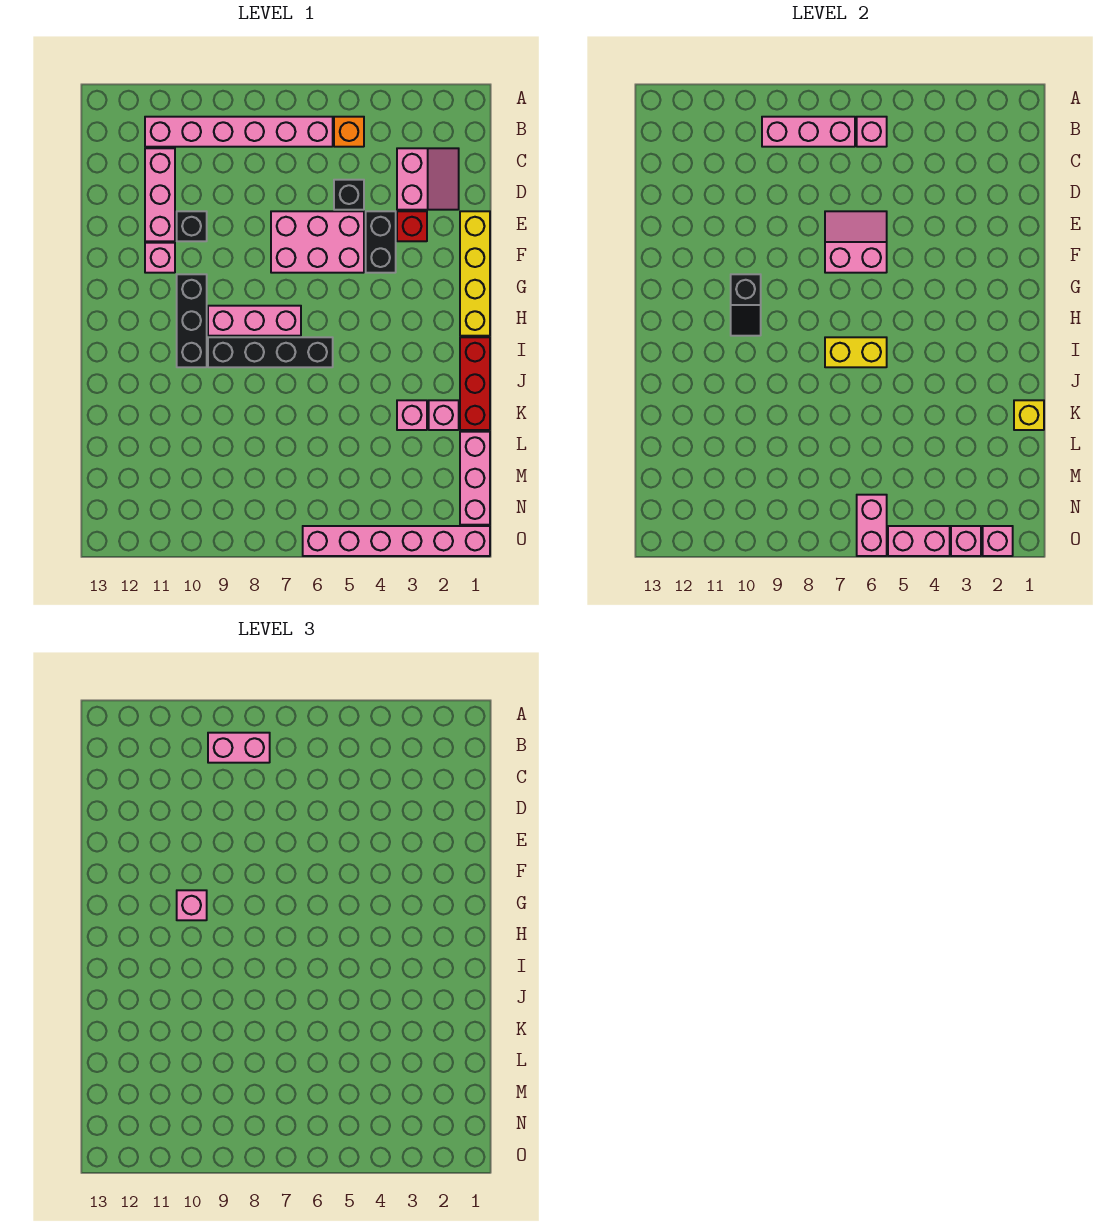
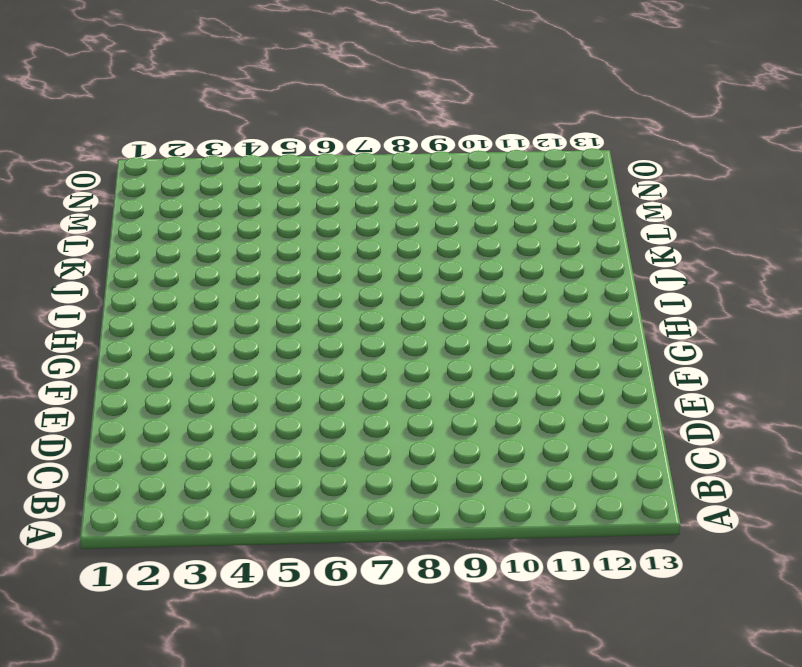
none -> orange brick B5 level 1
none -> pink brick B6:B11 level 1
none -> pink slope C2:D3 level 1 top 3
none -> pink brick C11:E11 level 1

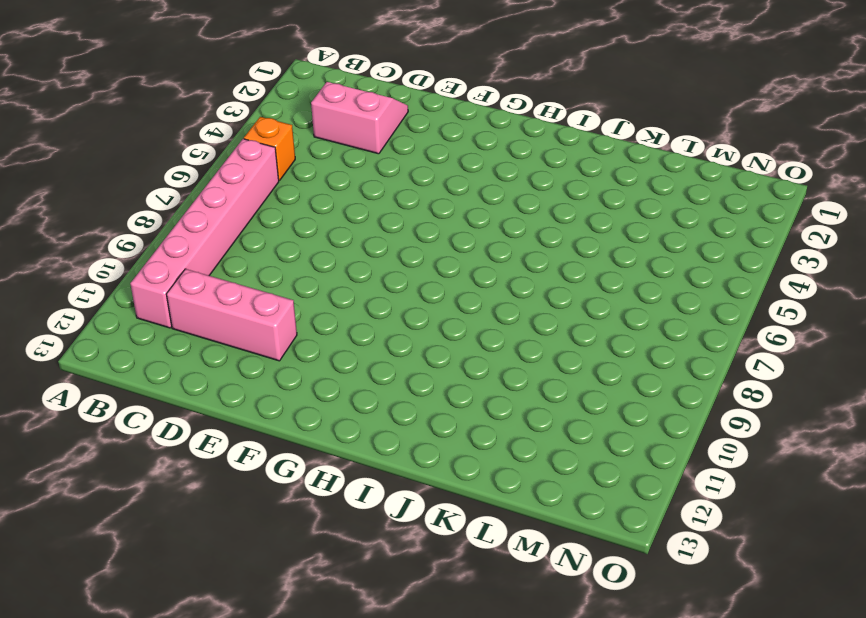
none -> black brick D5 level 1
none -> yellow brick E1:H1 level 1
none -> red brick E3 level 1
none -> black brick E4:F4 level 1

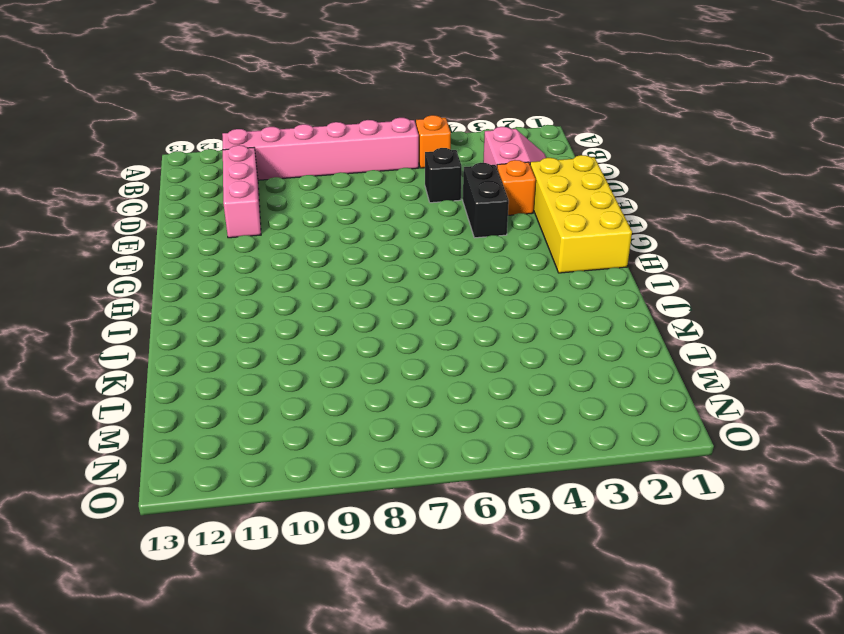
yellow brick E1:H2 level 1 -> yellow brick E1:H1 level 1
orange brick E3 level 1 -> red brick E3 level 1
none -> pink brick E5:F7 level 1
none -> black brick E10 level 1
none -> pink brick F11 level 1
none -> black brick G10:I10 level 1

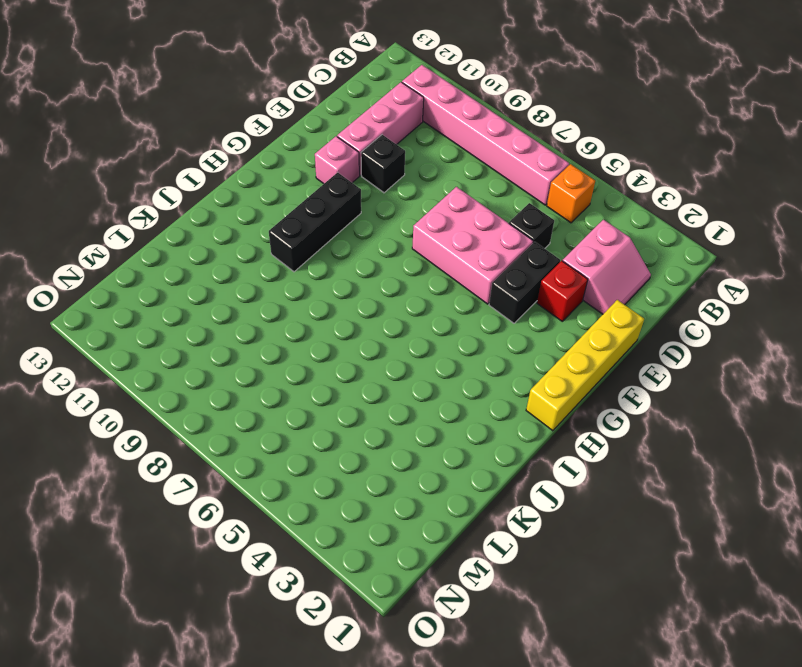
none -> pink brick H7:H9 level 1
none -> red brick I1:K1 level 1
none -> black brick I6:I9 level 1
none -> pink brick K2 level 1

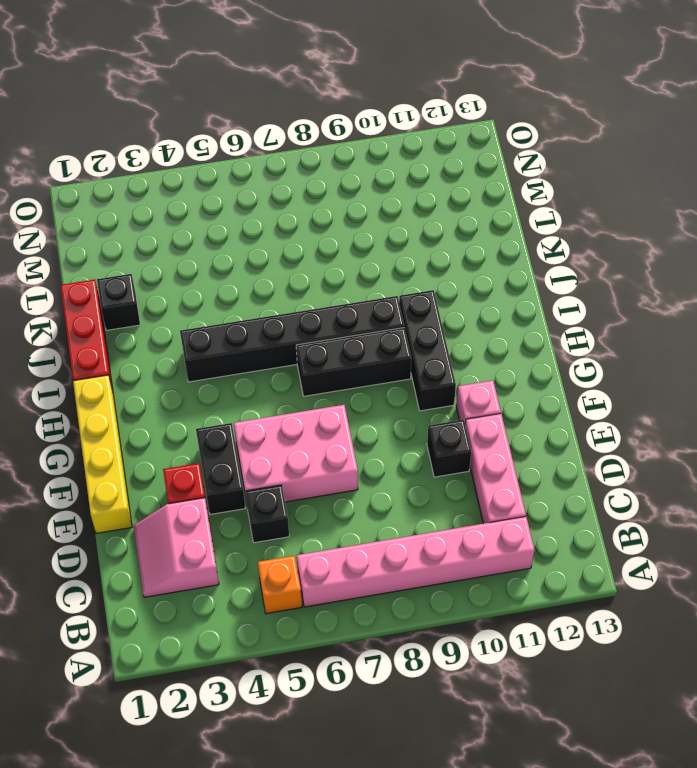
black brick H7:H9 level 1 -> pink brick H7:H9 level 1
black brick I4:I9 level 1 -> black brick I6:I9 level 1
black brick K2 level 1 -> pink brick K2 level 1
none -> pink brick K3 level 1
none -> pink brick L1:N1 level 1
none -> pink brick O1:O6 level 1
none -> pink brick B6 level 2

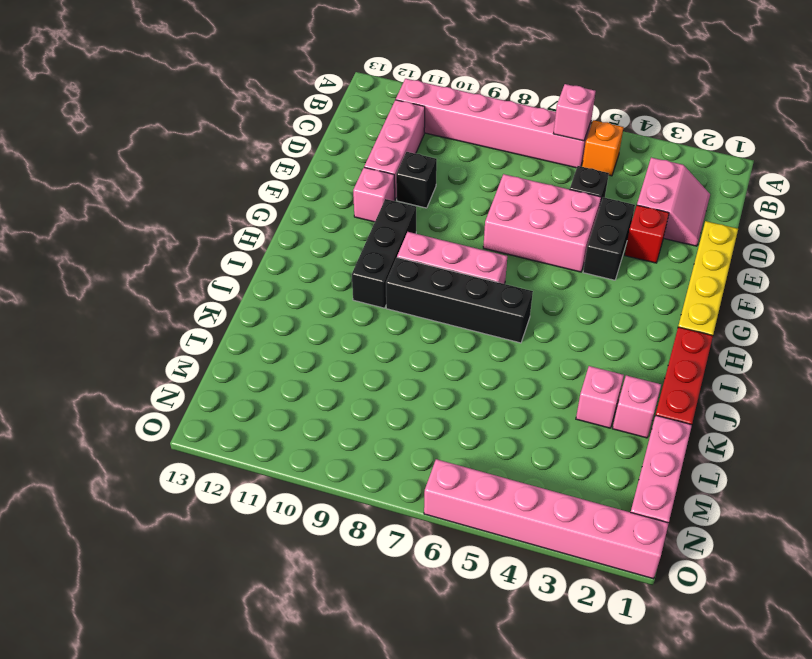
none -> pink brick B7:B9 level 2
none -> pink slope E6:F7 level 2 top F
none -> black slope G10:H10 level 2 top G
none -> yellow brick I6:I7 level 2

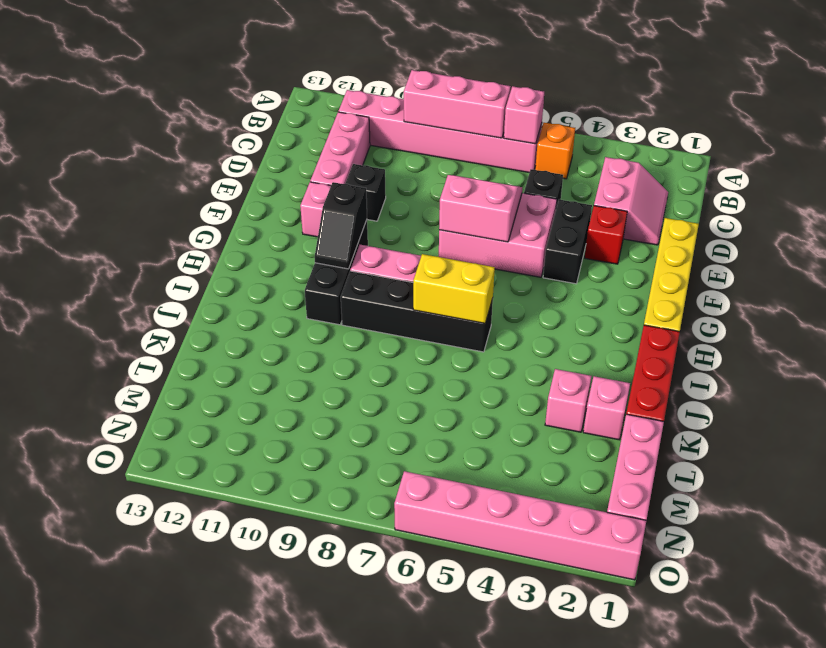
none -> yellow brick K1 level 2
none -> pink brick N6:O6 level 2
none -> pink brick O2 level 2
none -> pink brick O3 level 2

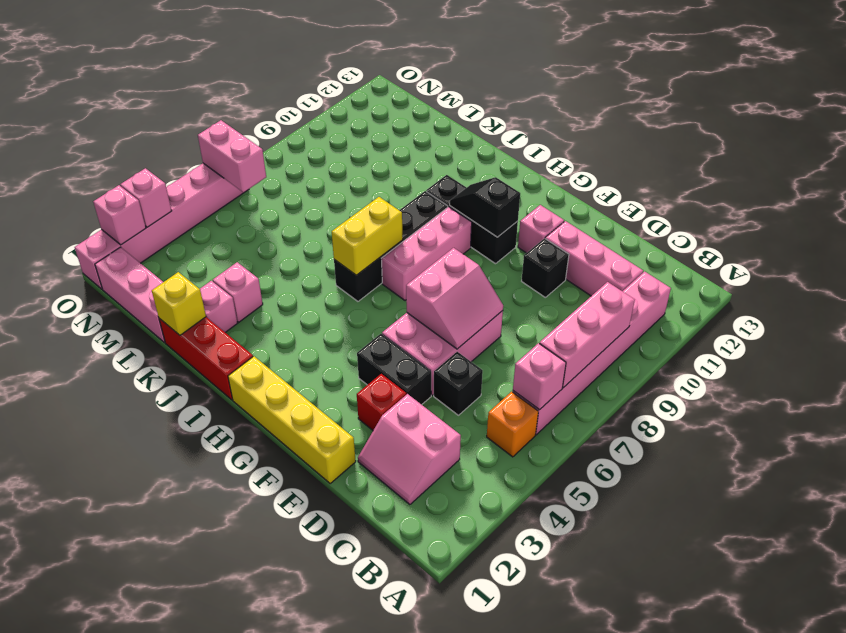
none -> pink brick O4:O5 level 2
none -> pink brick B8:B9 level 3
none -> pink brick G10 level 3

